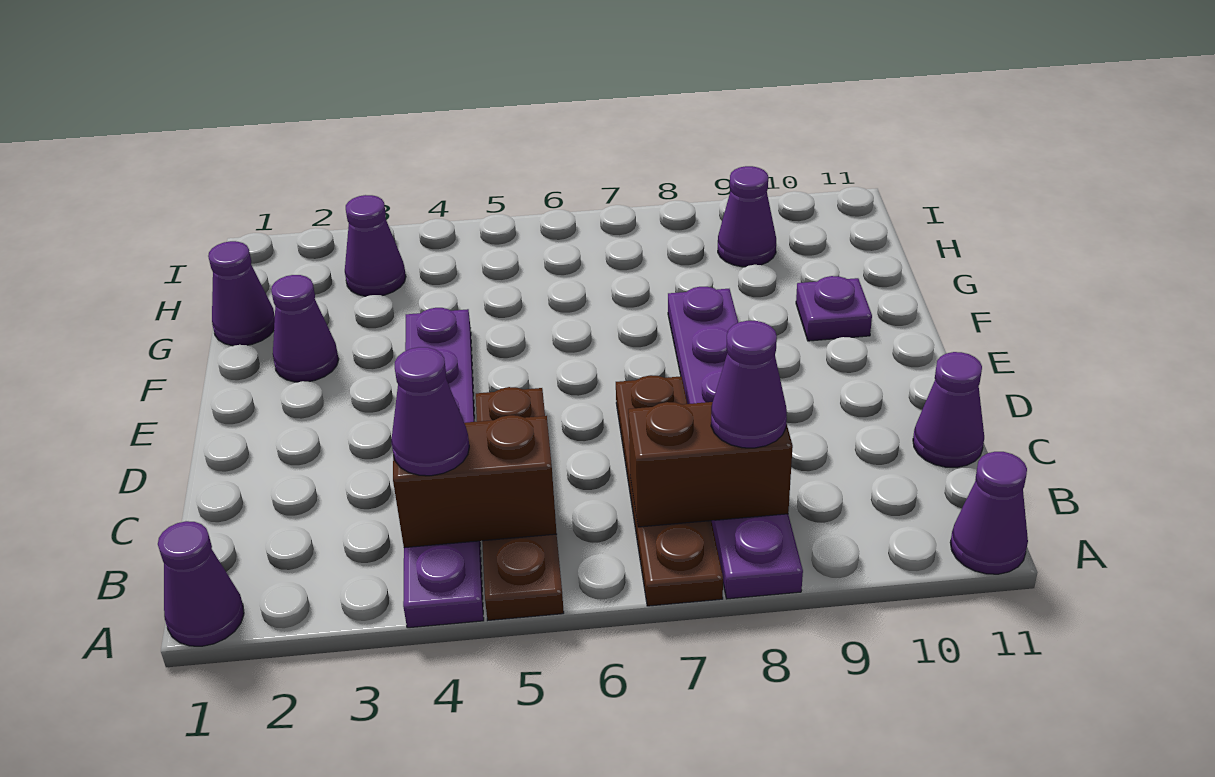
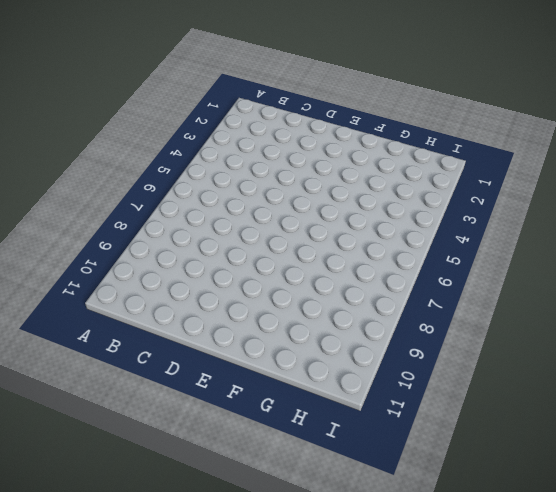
none -> purple cone A1 level 1
none -> purple plate A4:F4 level 1
none -> brown plate A5:D5 level 1

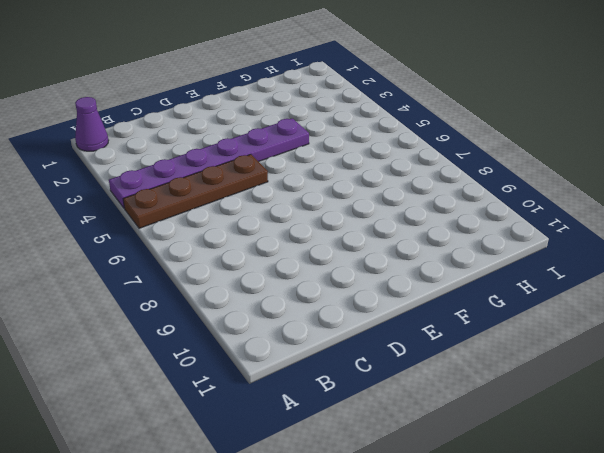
none -> brown plate A7:D7 level 1
none -> purple plate A8:F8 level 1
none -> purple cone A11 level 1

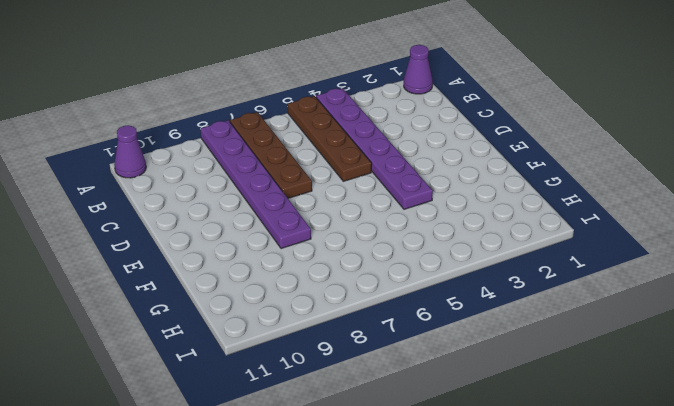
none -> purple cone C11 level 1
none -> purple cone F2 level 1
none -> purple plate F10 level 1

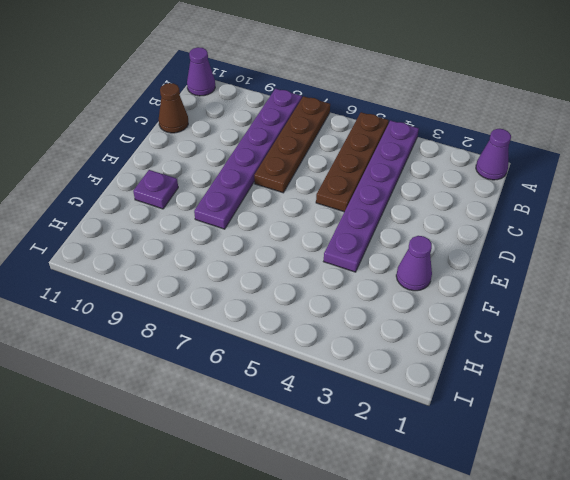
brown cone C11 level 1 -> purple cone C11 level 1
none -> purple cone G1 level 1
none -> purple cone H3 level 1
none -> purple cone H9 level 1

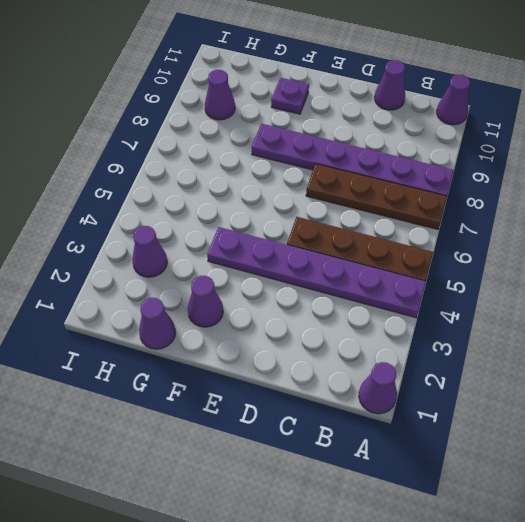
none -> brown brick B4:B5 level 2
none -> brown brick B7:B8 level 2
none -> purple cone B4 level 3

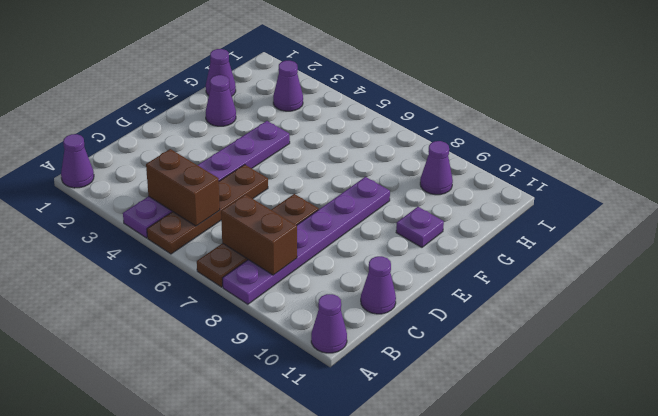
none -> purple cone B4 level 3
none -> purple cone B8 level 3

